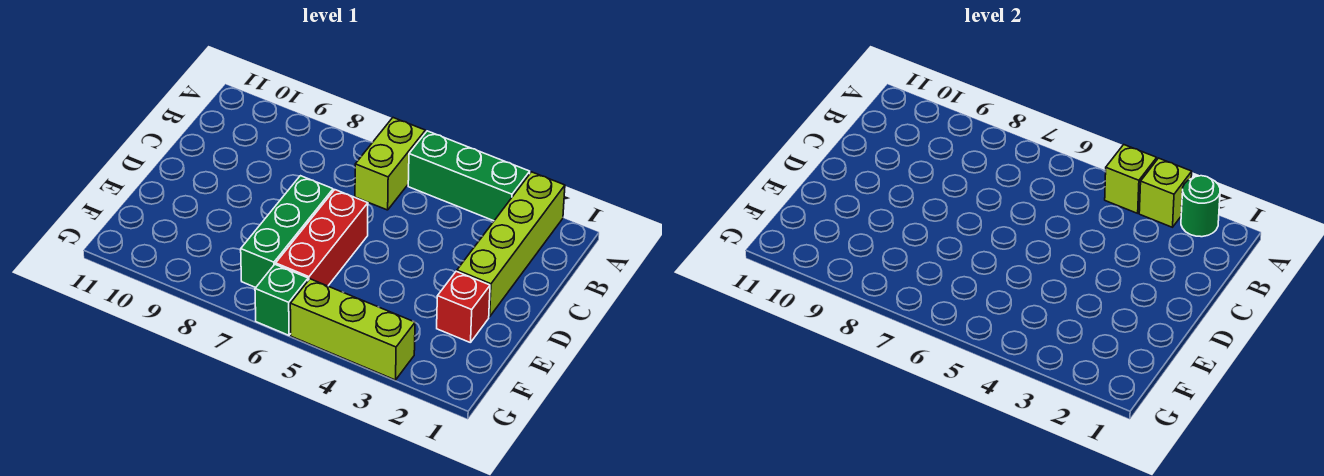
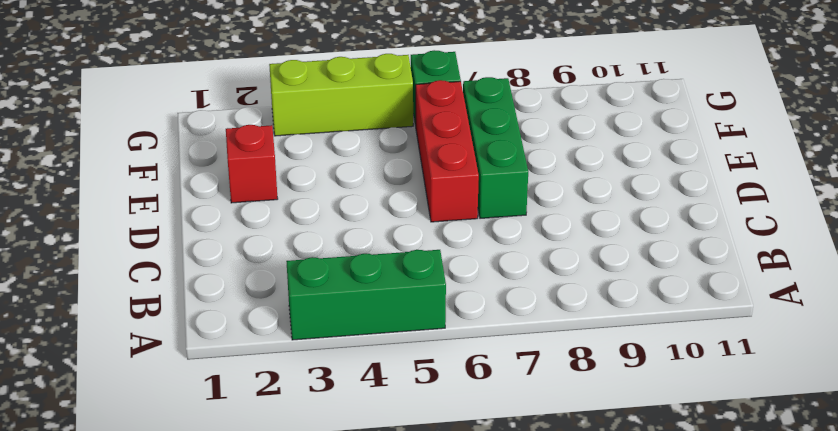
none -> lime brick A2:D2 level 1
none -> lime brick A6:B6 level 1

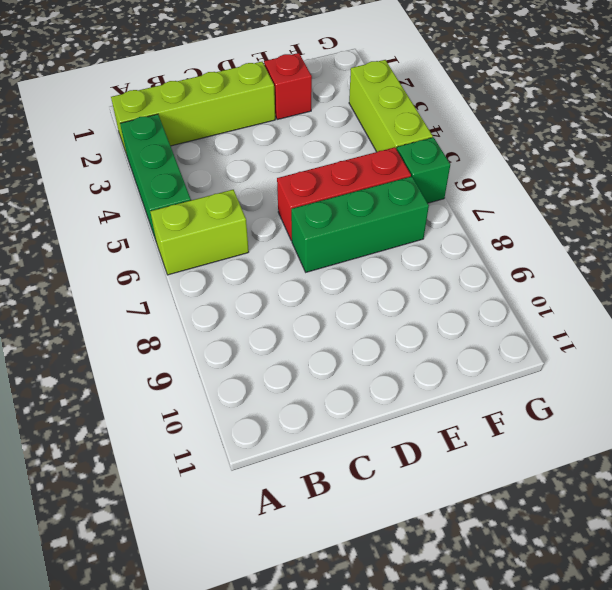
none -> green round brick A2 level 2
none -> lime brick A3 level 2

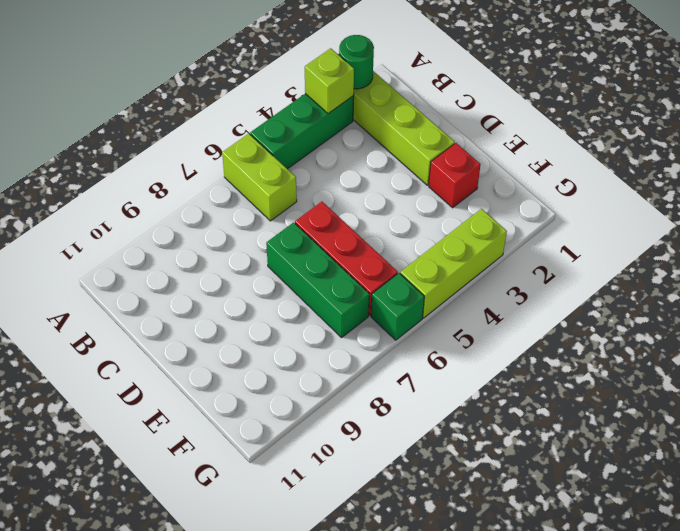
none -> lime brick A4 level 2

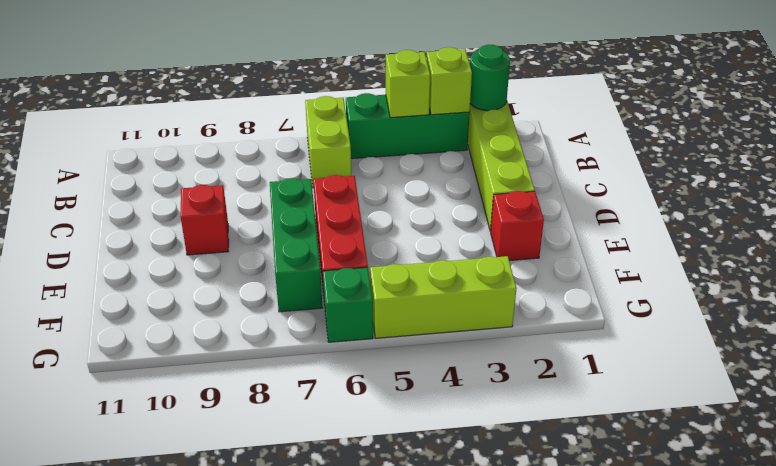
red brick D9 level 1 -> none

